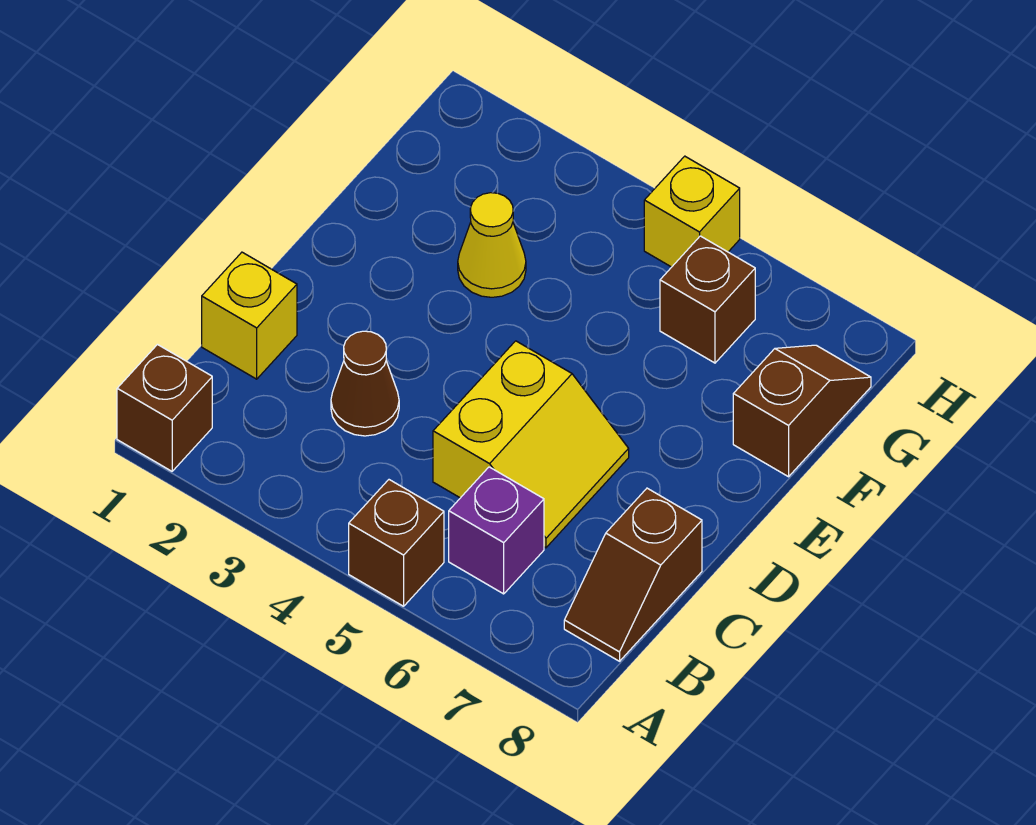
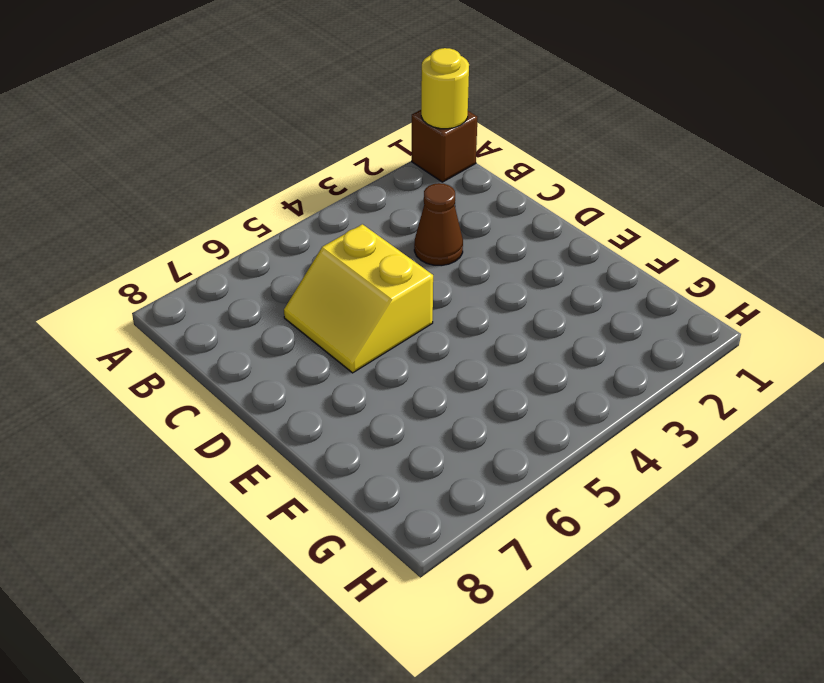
yellow round brick A1 level 2 -> none
none -> brown brick A5 level 1
none -> purple brick B6 level 1

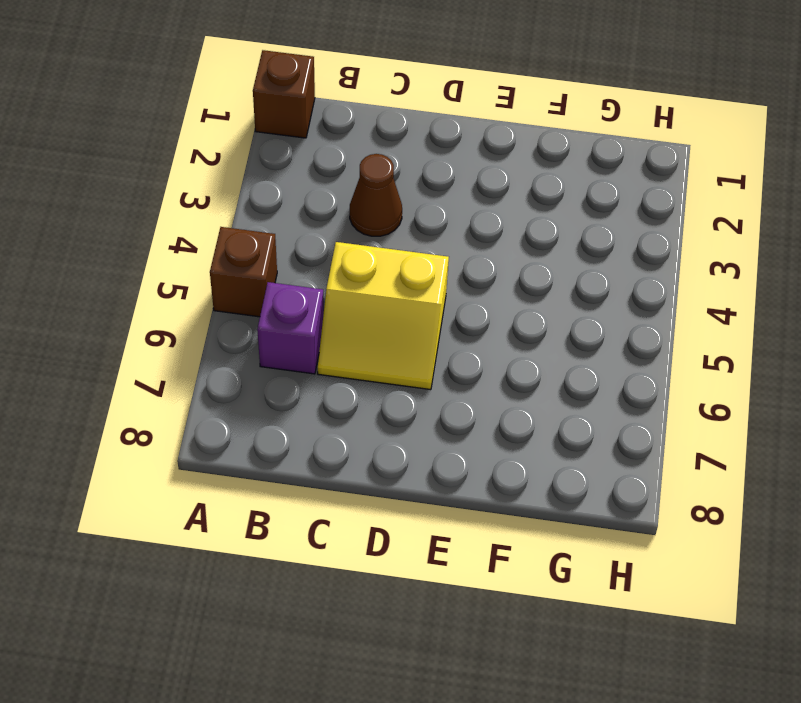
none -> brown slope B8:C8 level 1 top C
none -> yellow brick C1 level 1

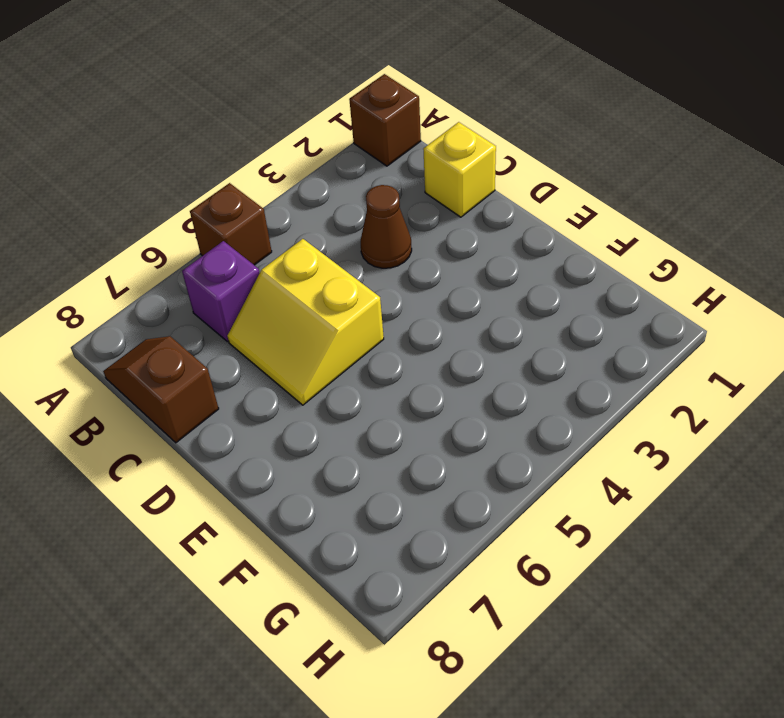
none -> yellow cone F3 level 1
none -> brown slope F8:G8 level 1 top F

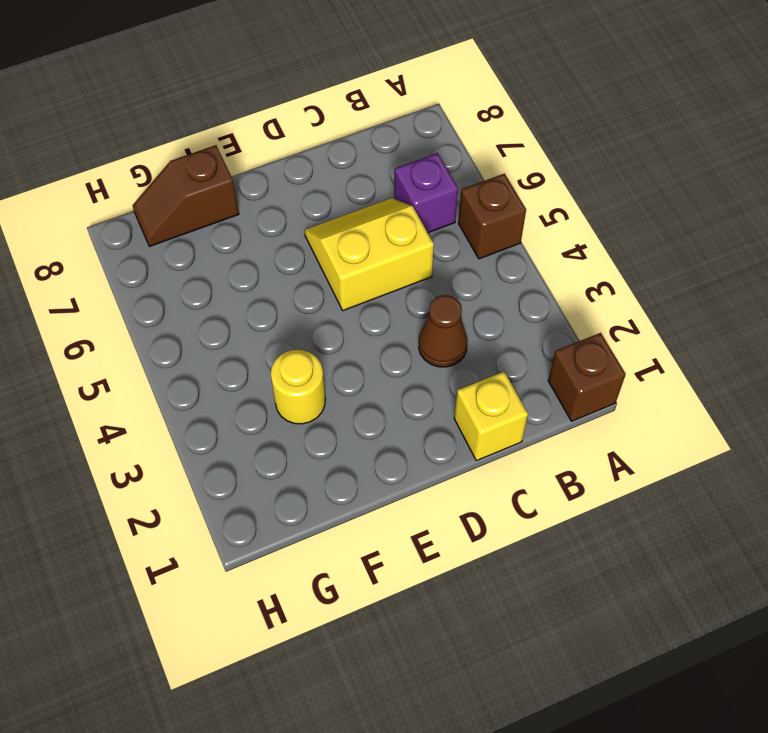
yellow round brick F3 level 1 -> yellow cone F3 level 1
none -> brown slope B8:C8 level 1 top C
none -> brown brick G6 level 1

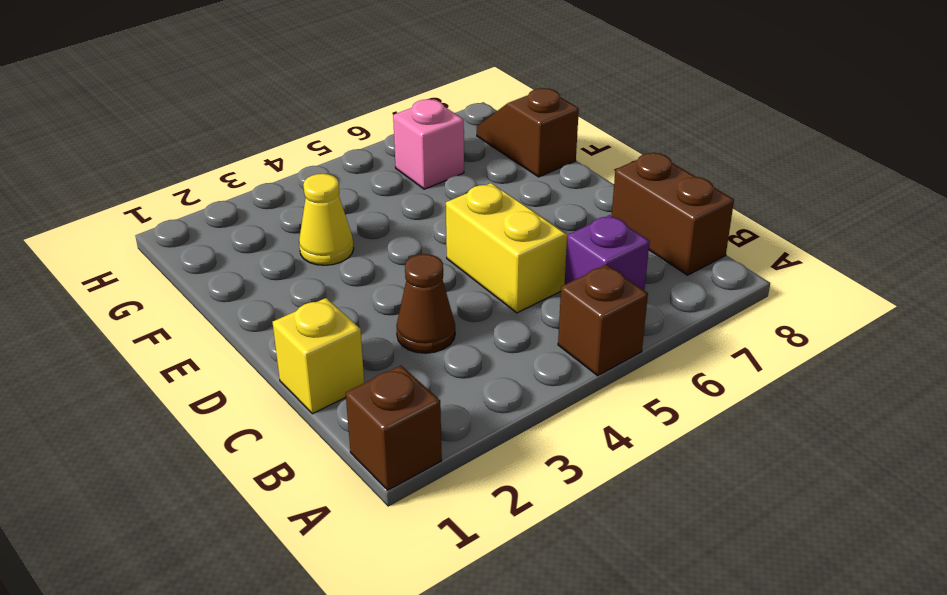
brown brick B8:C8 level 1 -> brown slope B8:C8 level 1 top C
pink brick G6 level 1 -> brown brick G6 level 1
none -> yellow brick H5 level 1

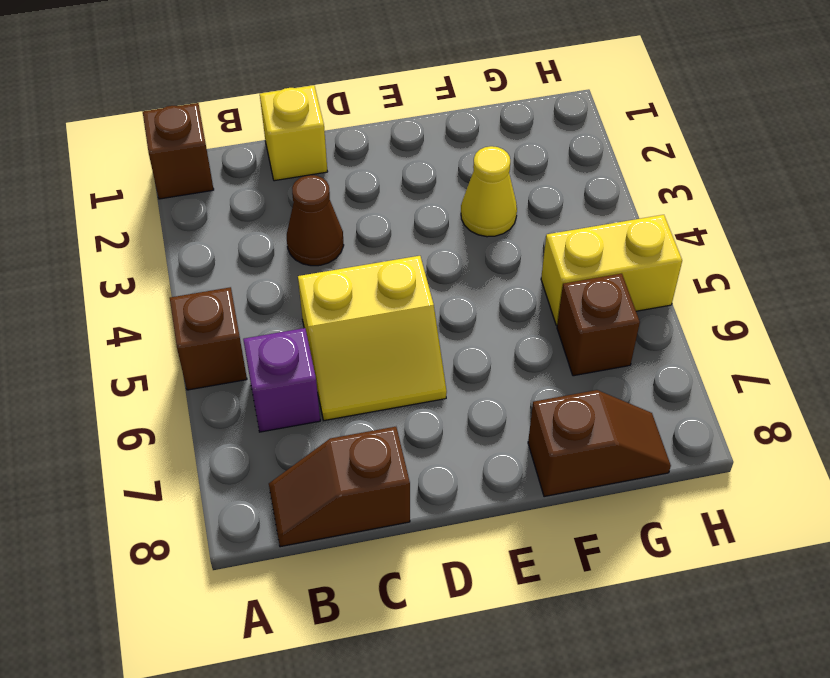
yellow brick G5:H5 level 1 -> yellow brick H5 level 1

